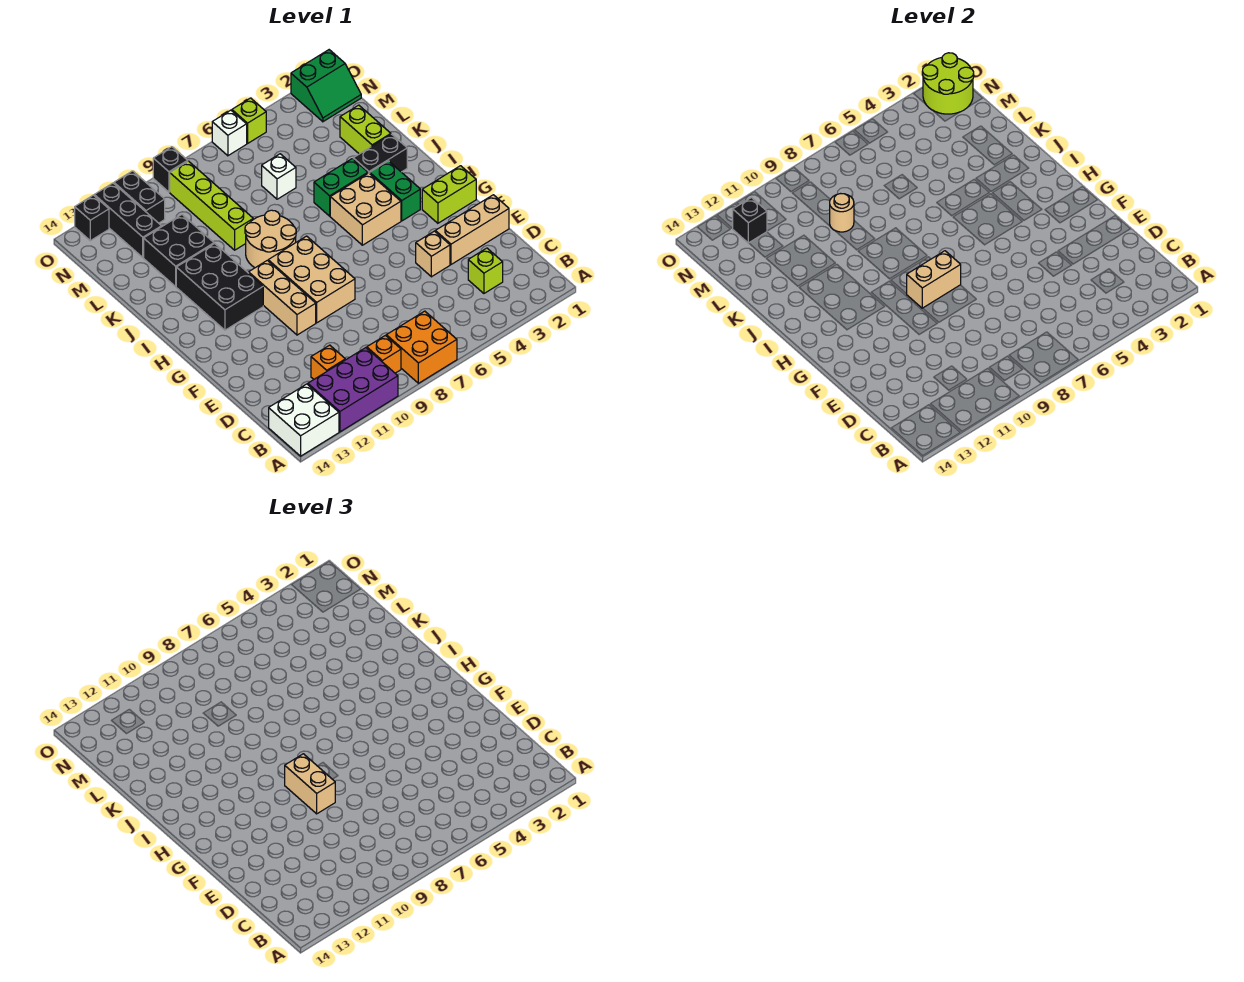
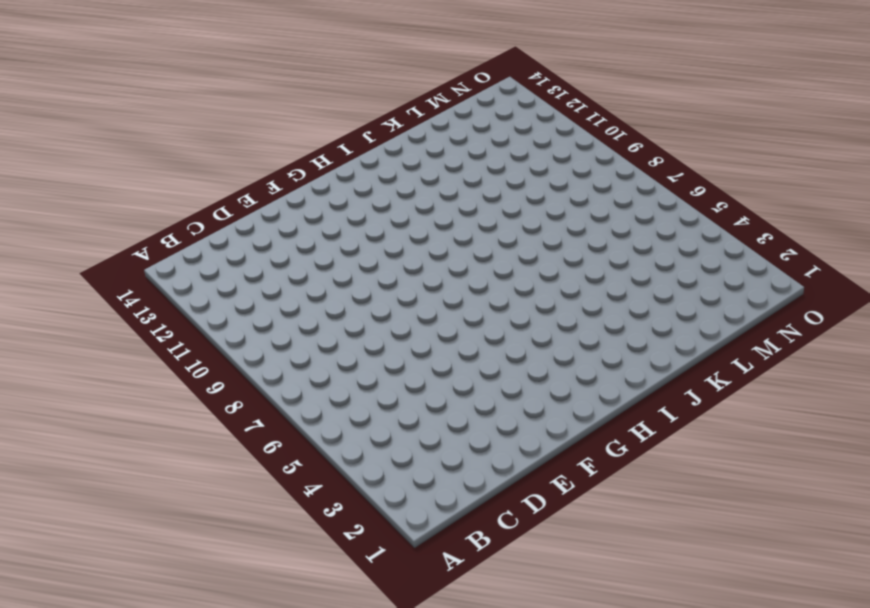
none -> orange brick A7:B8 level 1
none -> purple brick A10:B12 level 1
none -> white brick A13:B14 level 1
none -> orange brick B9 level 1

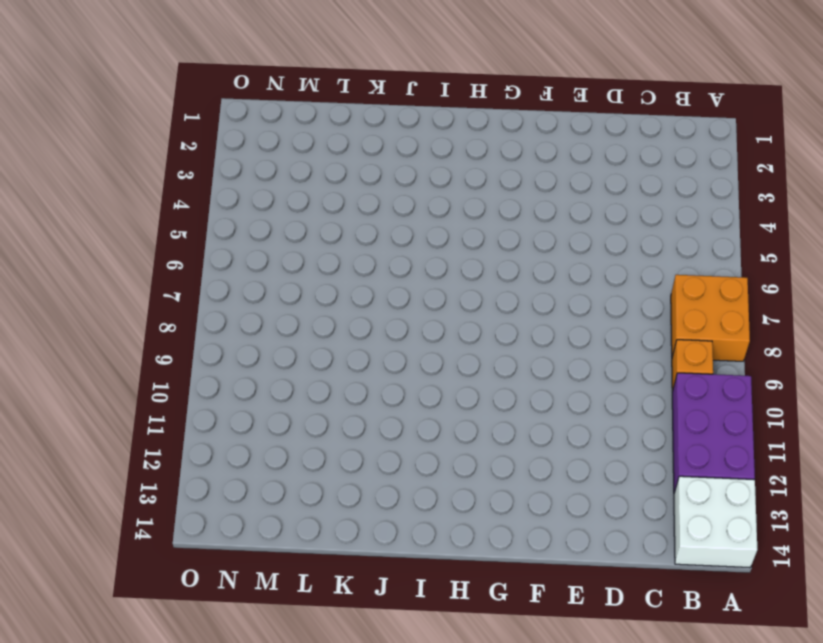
none -> lime brick C3 level 1
none -> orange brick C11 level 1
none -> tan brick E1:E3 level 1
none -> tan brick E4 level 1

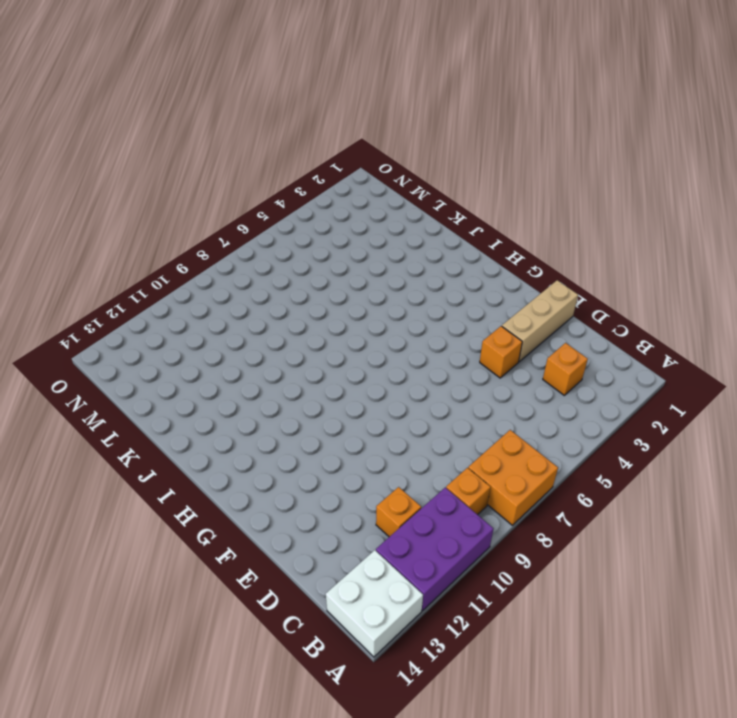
orange brick C3 level 1 -> lime brick C3 level 1
orange brick E4 level 1 -> tan brick E4 level 1
none -> tan brick F8:H9 level 1
none -> tan brick F10:H10 level 1
none -> lime brick G1:G2 level 1
none -> green brick H3:I3 level 1

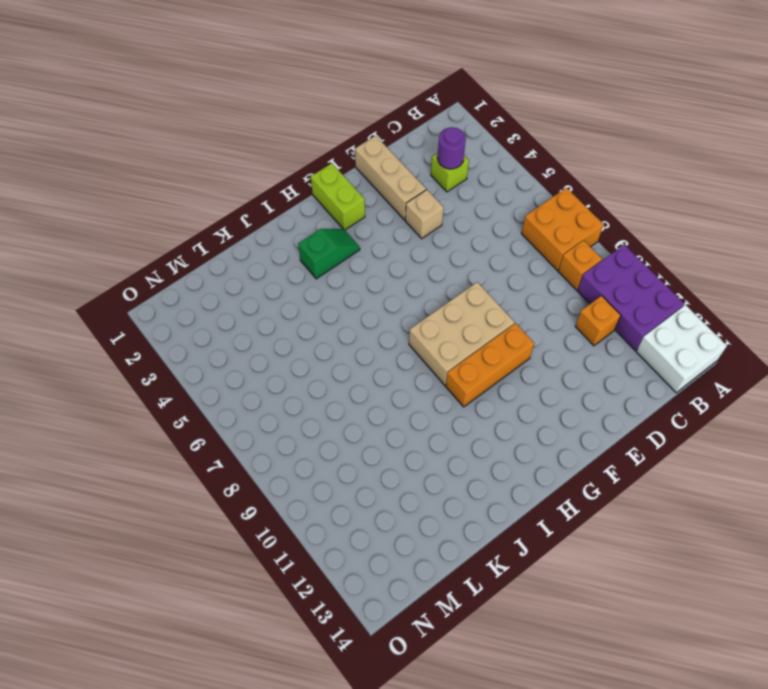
purple round brick C3 level 2 -> none
orange brick F10:H10 level 1 -> tan brick F10:H10 level 1
green slope H3:I3 level 1 top I -> green brick H3:I3 level 1
none -> tan brick H4:I5 level 1
none -> black brick H11:J12 level 1
none -> tan round brick I8:J9 level 1
none -> black brick J2:J3 level 1

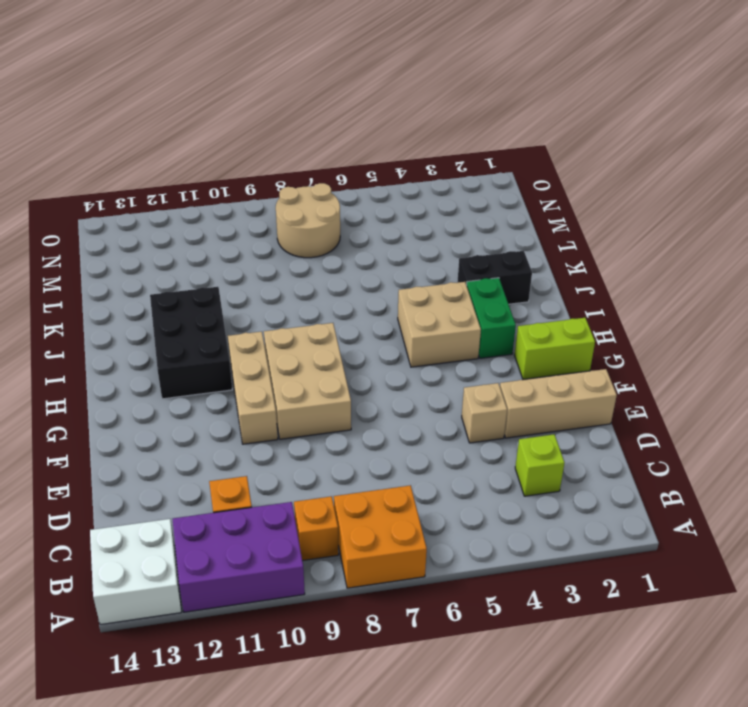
tan round brick M7:N8 level 1 -> tan round brick I8:J9 level 1
none -> green brick J4:J5 level 1
none -> lime brick K2:L2 level 1
none -> lime brick K9:N9 level 1
none -> black brick K11:L12 level 1

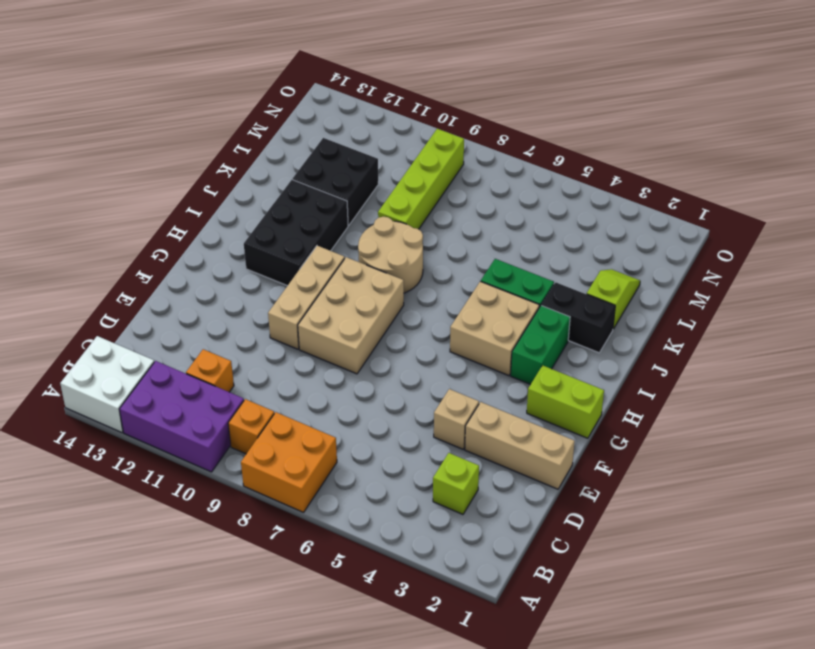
lime slope K2:L2 level 1 top K -> lime brick K2:L2 level 1
none -> white brick L6 level 1
none -> black brick M12:O12 level 1
none -> green slope N1:O2 level 1 top O
none -> black brick N11:O11 level 1

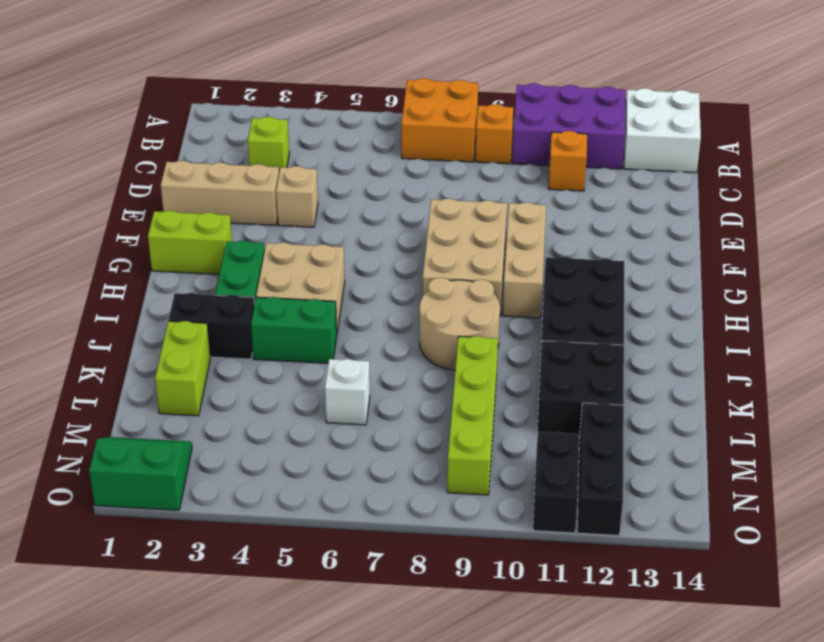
none -> lime brick O5 level 1
none -> white brick O6 level 1
none -> black brick O9 level 1
none -> black brick O13 level 1

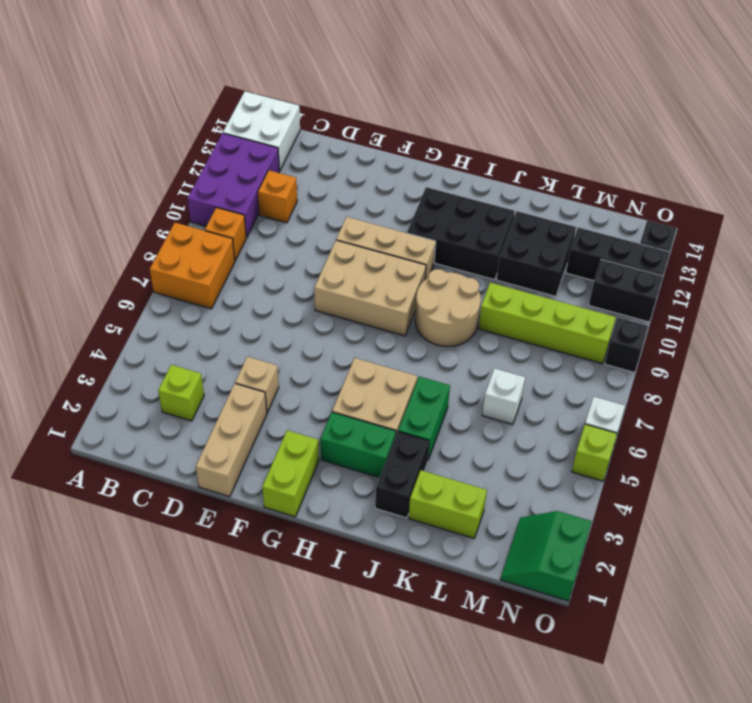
none -> tan brick G8:G9 level 2
none -> tan round brick L9 level 2
none -> lime round brick N1:O2 level 2
none -> black brick N12 level 2

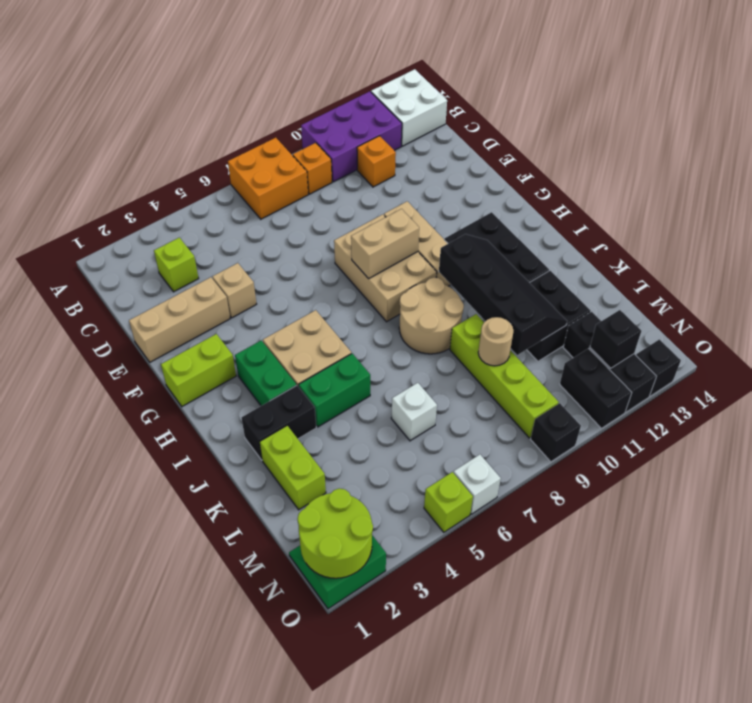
black slope I10:L11 level 2 top 10 -> none
none -> tan brick F9:G9 level 3

